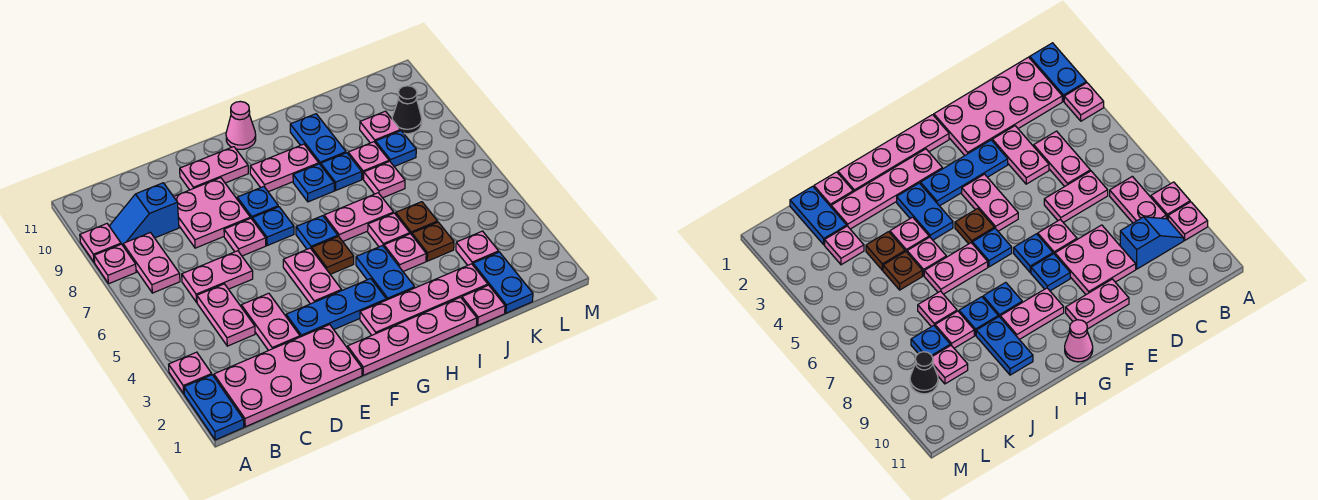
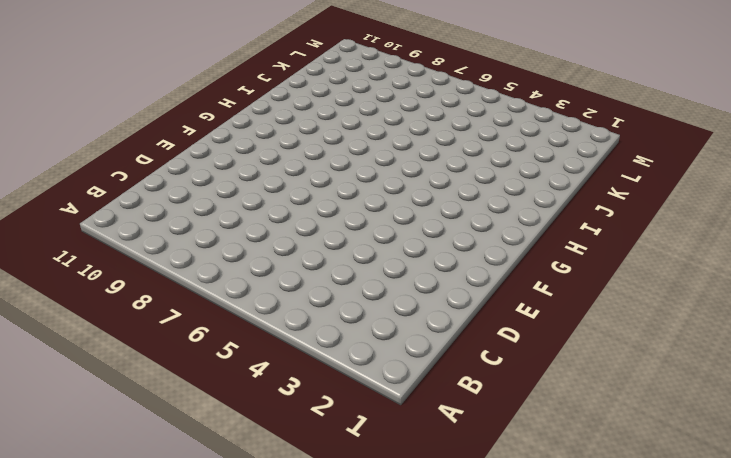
none -> blue plate A1:A2 level 1
none -> pink plate A3 level 1
none -> pink plate A8 level 1
none -> pink plate A9 level 1

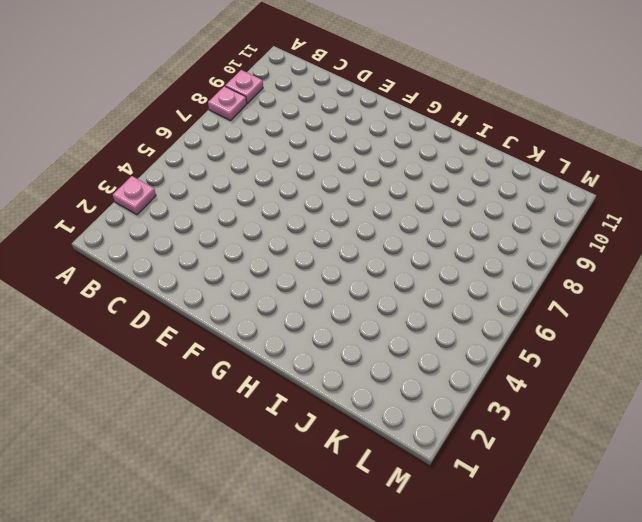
none -> blue plate A1:A2 level 1
none -> pink plate B1:E2 level 1
none -> pink plate B7:B8 level 1
none -> blue slope B9:C9 level 1 top C

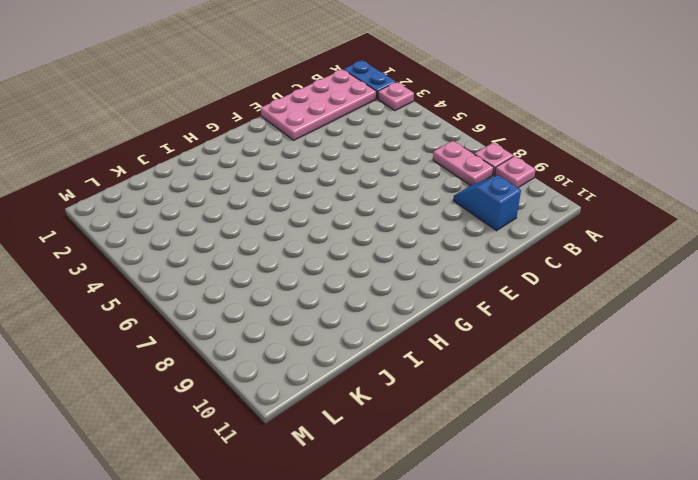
blue slope C9:C10 level 1 top 10 -> blue slope B9:C9 level 1 top C
none -> pink plate C4:C5 level 1
none -> pink plate C6:D6 level 1
none -> pink plate D3:D4 level 1
none -> pink plate D8:E9 level 1

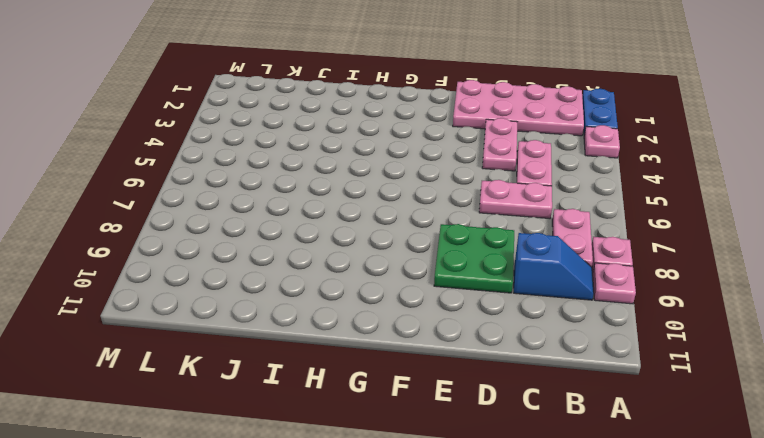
green plate D8:E9 level 1 -> pink plate D8:E9 level 1
none -> blue plate E3:G3 level 1
none -> pink plate E7 level 1
none -> pink plate E10:F10 level 1
none -> pink plate F1:I1 level 1

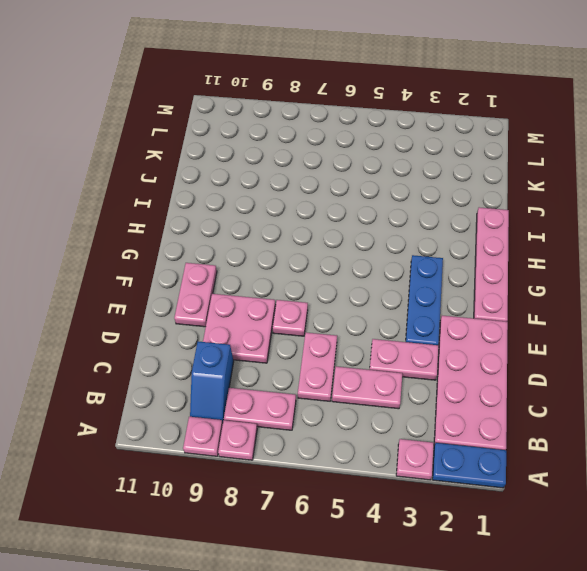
none -> pink plate F4:F5 level 1
none -> blue plate F7 level 1
none -> blue plate F8 level 1
none -> pink plate G2:J2 level 1

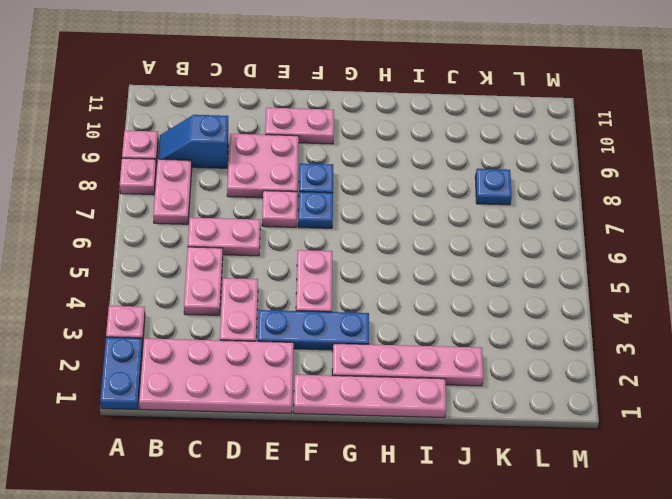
none -> brown plate G5 level 1
none -> blue plate G6 level 1
none -> pink plate G9:H9 level 1
none -> pink cone G11 level 1

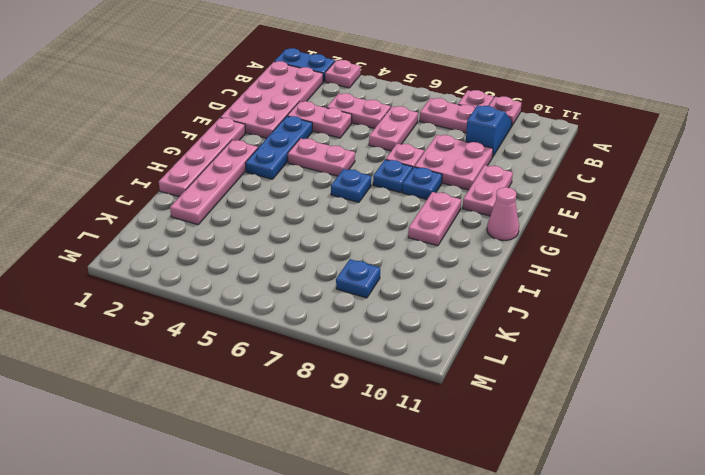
none -> brown plate G5 level 1
none -> blue plate H3:H4 level 1
none -> pink plate H6:I6 level 1
none -> blue plate H8 level 1

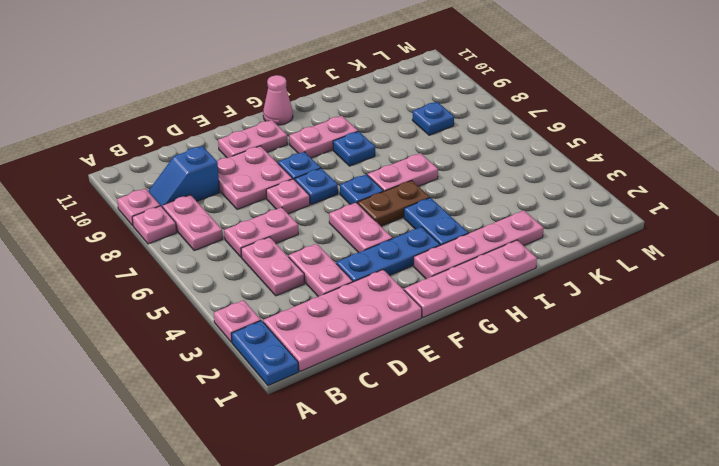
brown plate G5:H5 level 1 -> brown plate G5 level 1
none -> pink plate I4 level 1
none -> pink plate I5 level 1
none -> blue plate I8 level 1
none -> blue plate I9:I10 level 1

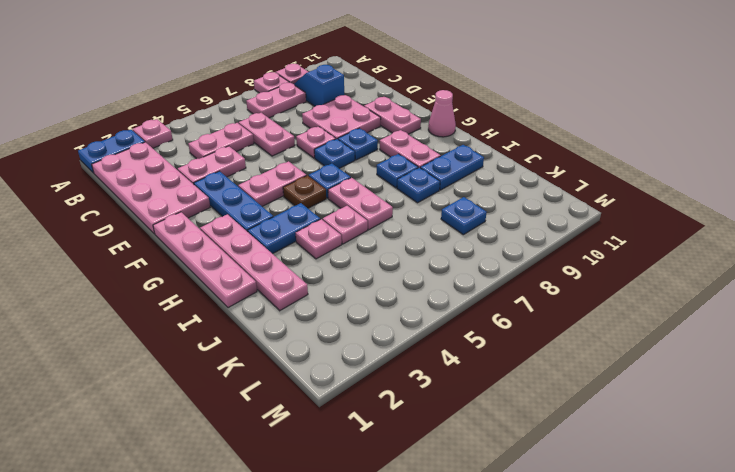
none -> pink plate J1 level 1
none -> brown plate J4 level 1
none -> brown plate J5 level 1
none -> pink plate J7 level 1

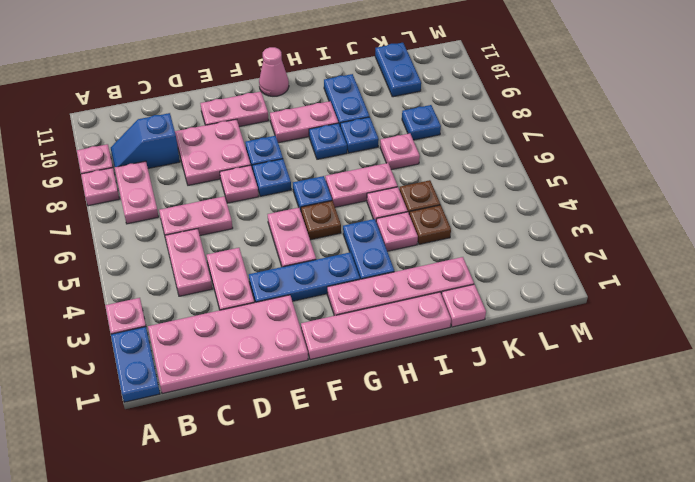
blue plate K10:K11 level 1 -> blue plate K1:K2 level 1
none -> pink plate J8 level 1
none -> pink plate K3 level 1
none -> pink plate K9 level 1
none -> black cone L9 level 1

